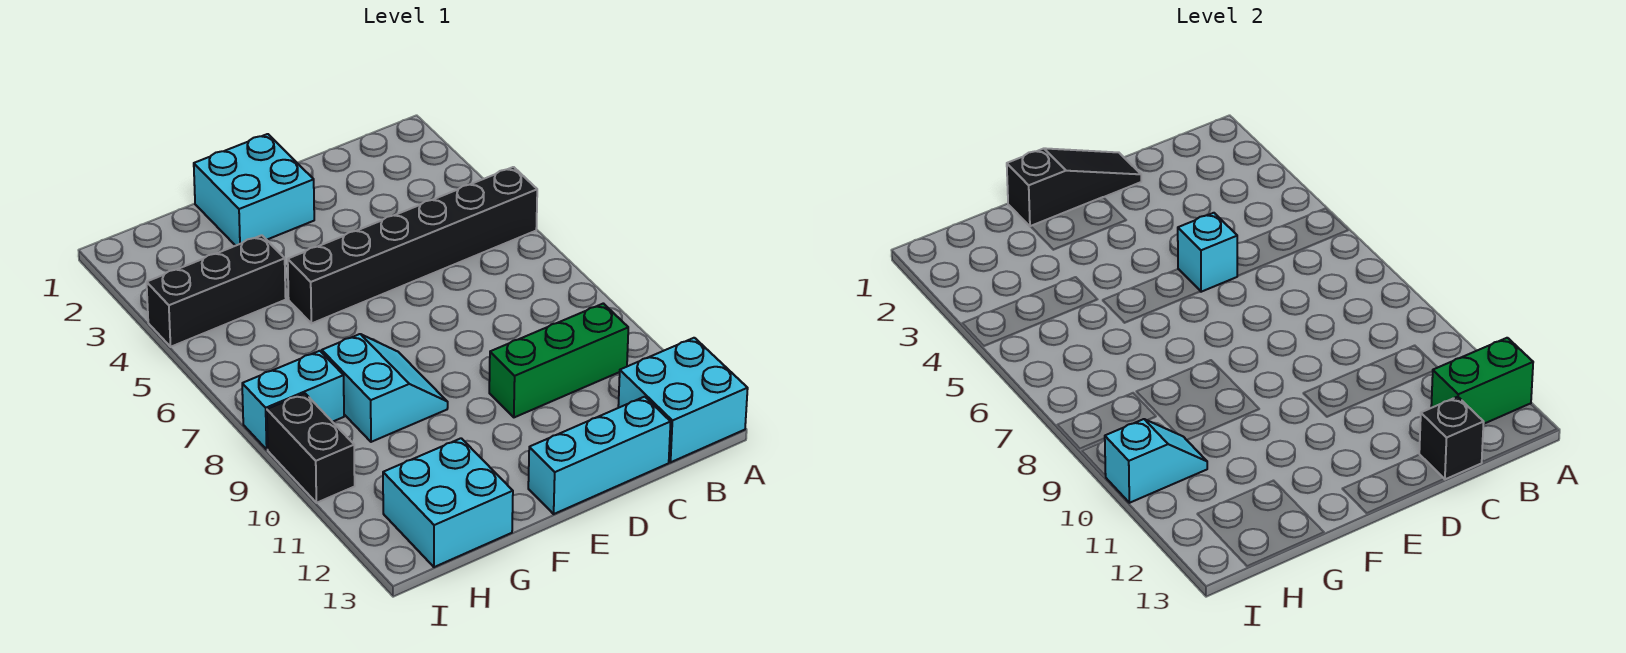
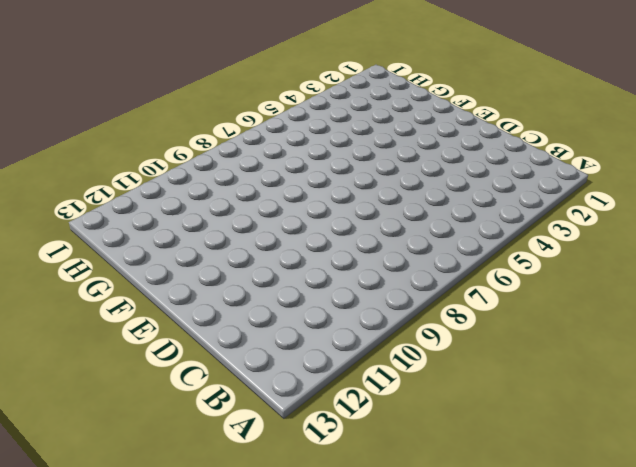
none -> black brick A5:F5 level 1
none -> cyan brick A12:B13 level 1
none -> green brick B10:D10 level 1

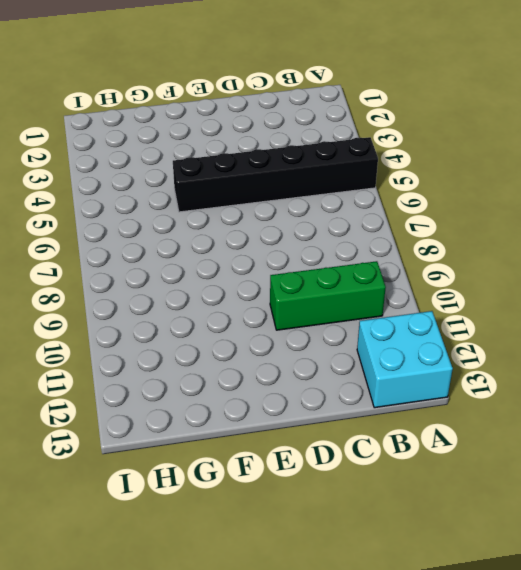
none -> cyan brick C13:E13 level 1
none -> cyan brick E1:F2 level 1
none -> cyan slope F8:G9 level 1 top G

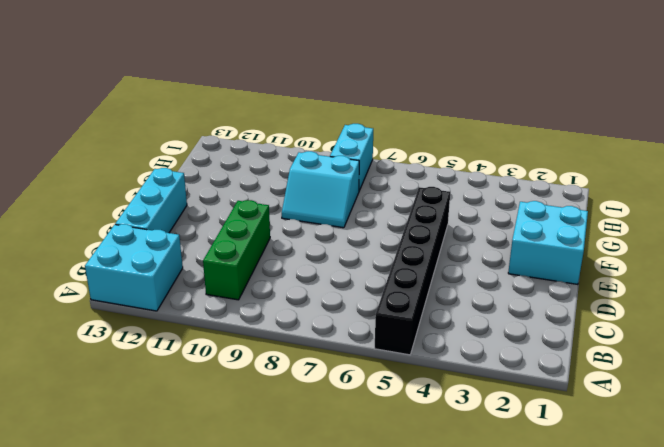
none -> black brick G4:I4 level 1
none -> cyan brick G12:H13 level 1
none -> black brick I9:I10 level 1

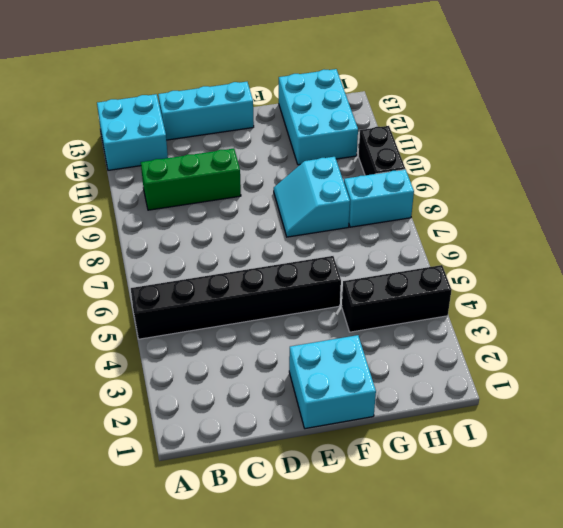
cyan brick G11:H13 level 1 -> cyan brick G12:H13 level 1
none -> green brick A12:B12 level 2
none -> black brick C13 level 2
none -> black slope D1:F1 level 2 top F

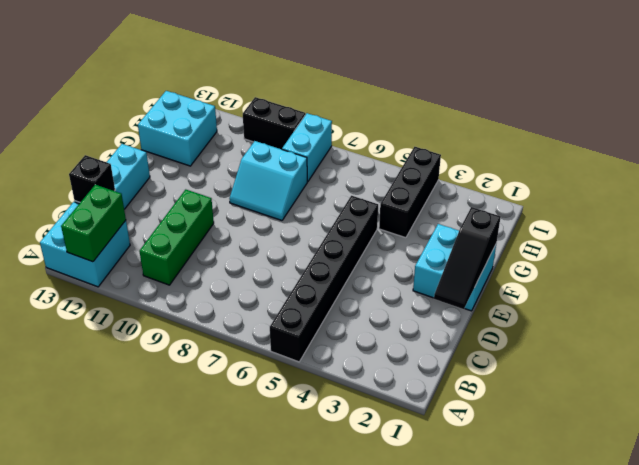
none -> cyan brick D5 level 2
none -> cyan slope H10:I10 level 2 top I

